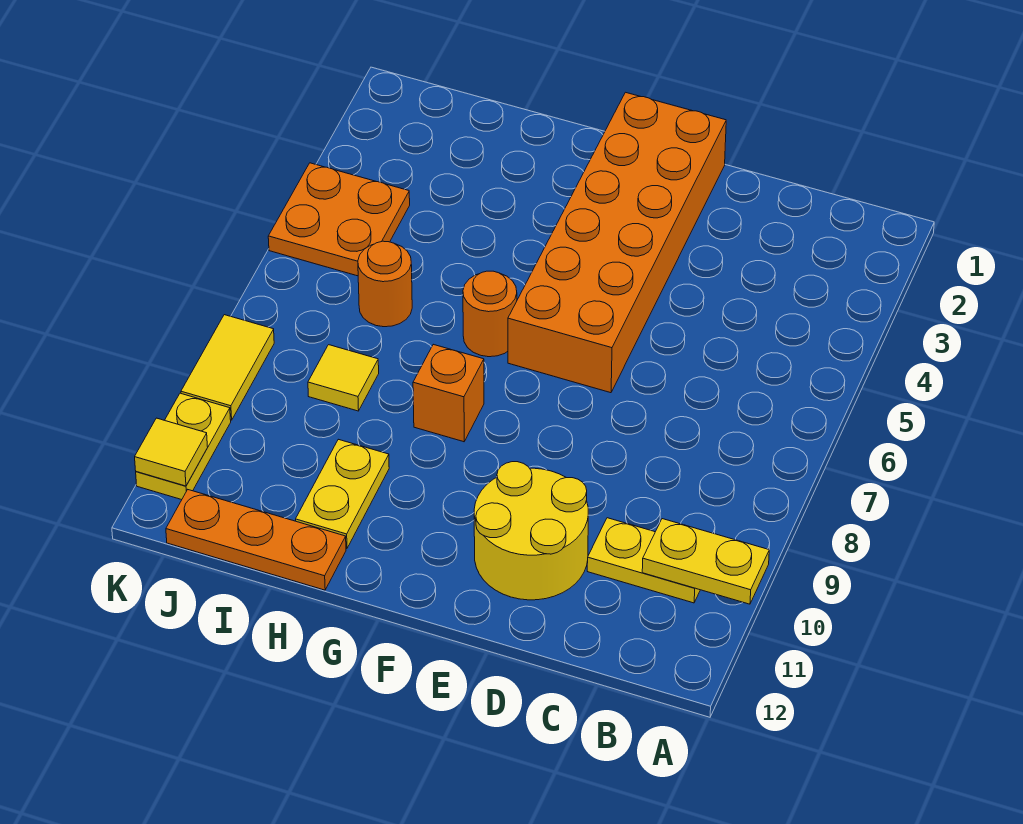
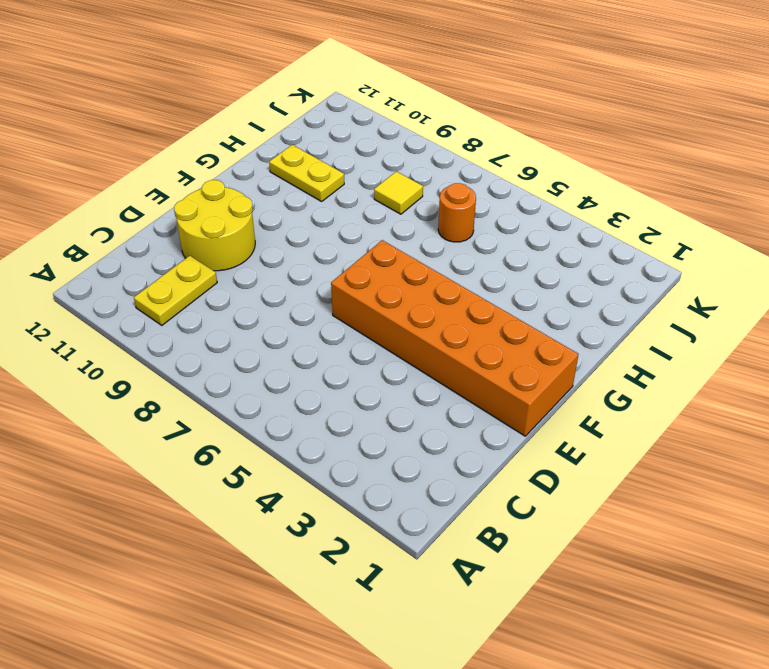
none -> orange round brick G6 level 1
none -> orange brick G8 level 1
none -> orange plate H12:J12 level 1

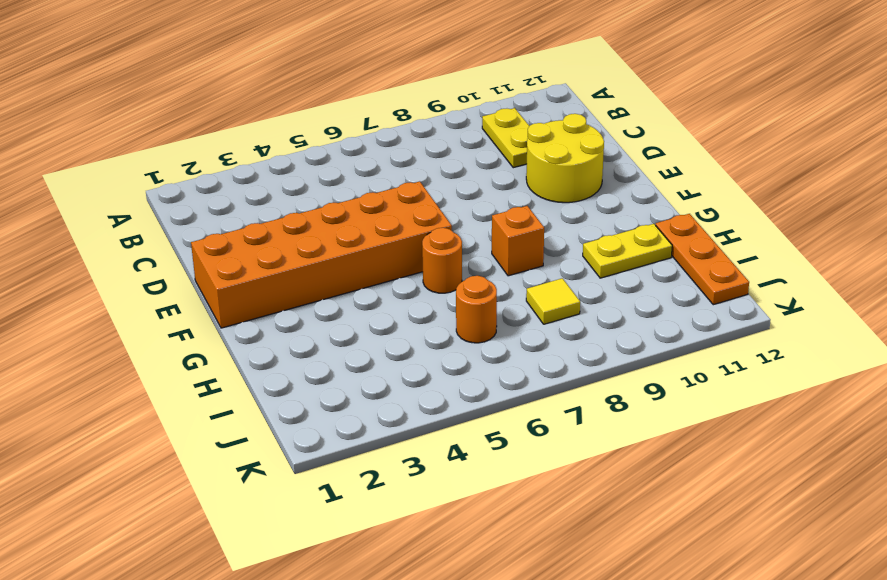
none -> orange plate J4:K5 level 1
none -> yellow tile K8:K9 level 1
none -> yellow plate K10:K11 level 1

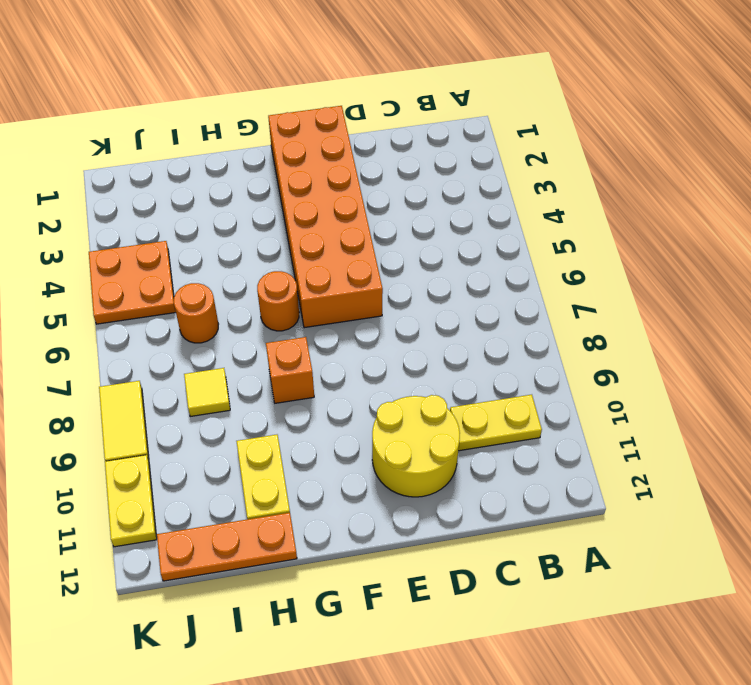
none -> yellow plate A10:B10 level 2
none -> yellow tile K11 level 2

